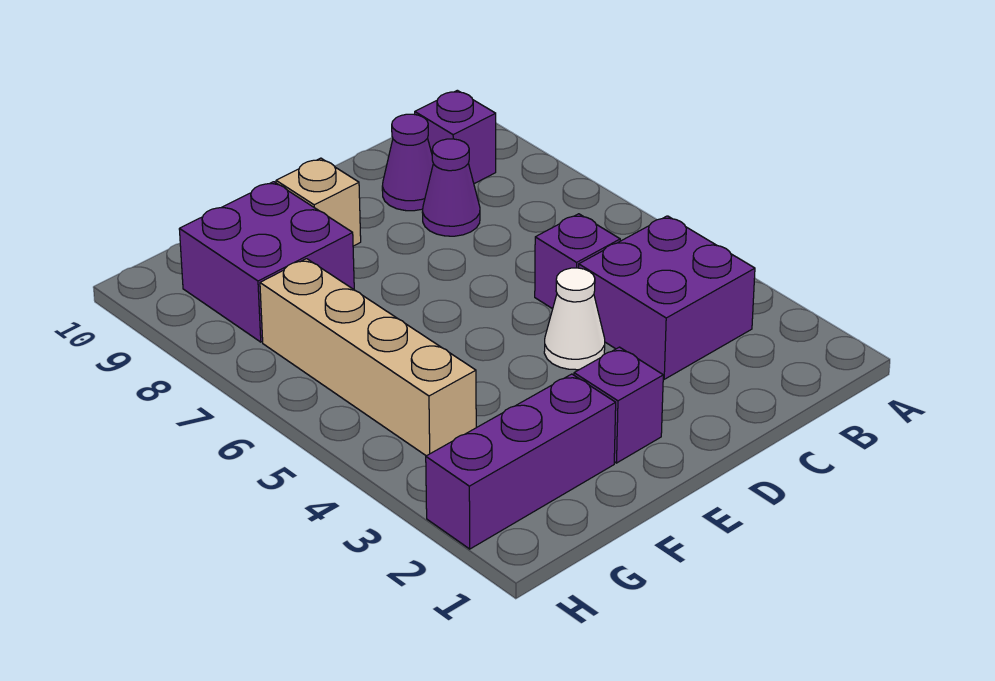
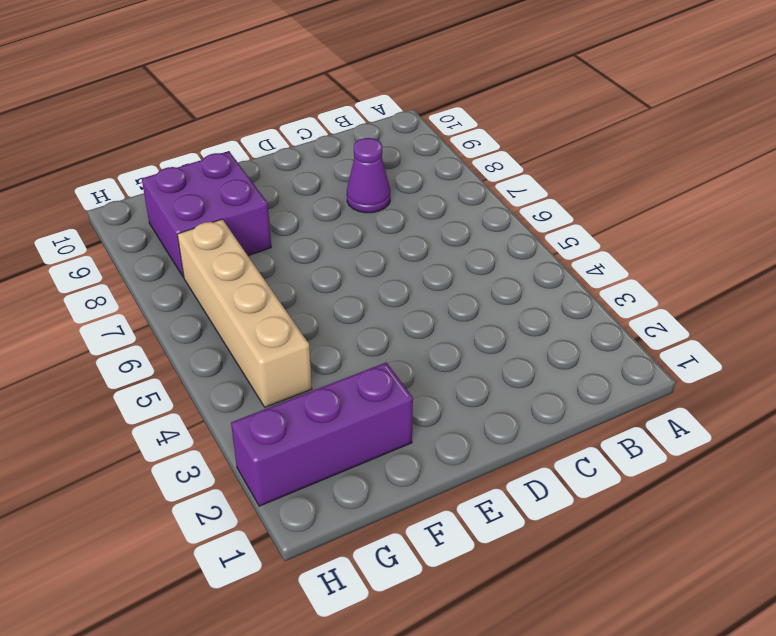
none -> purple brick B3:C4 level 1
none -> purple brick B9 level 1

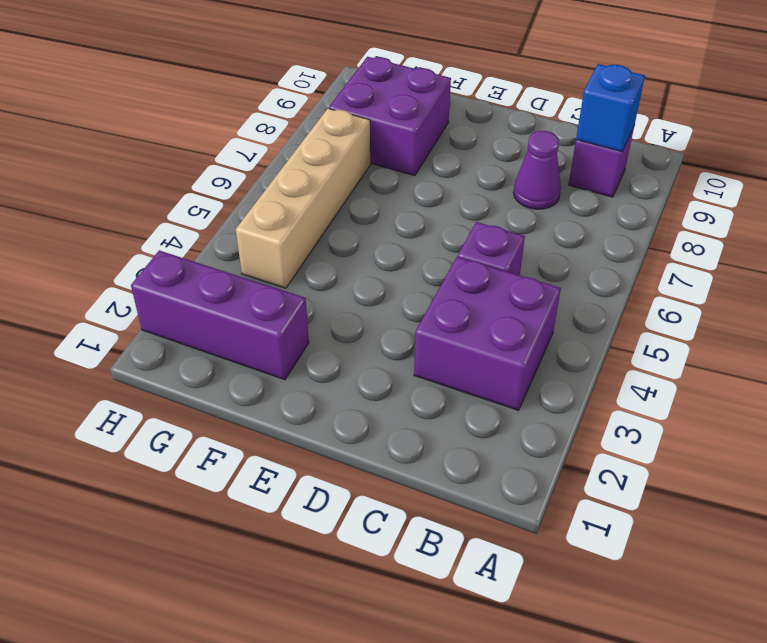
blue brick B9 level 2 -> none
none -> purple cone C9 level 1
none -> white cone D4 level 1

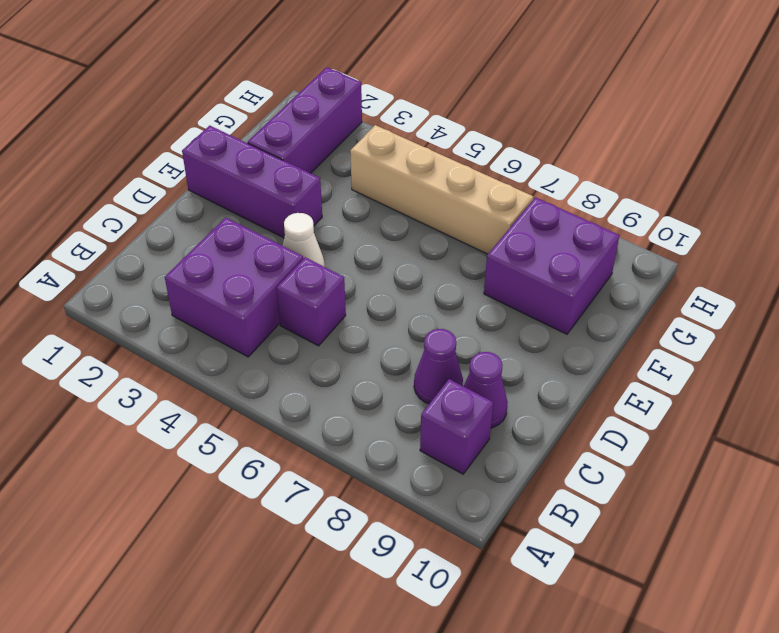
purple brick E1:E3 level 1 -> purple brick E2 level 1
none -> tan brick E9 level 1

